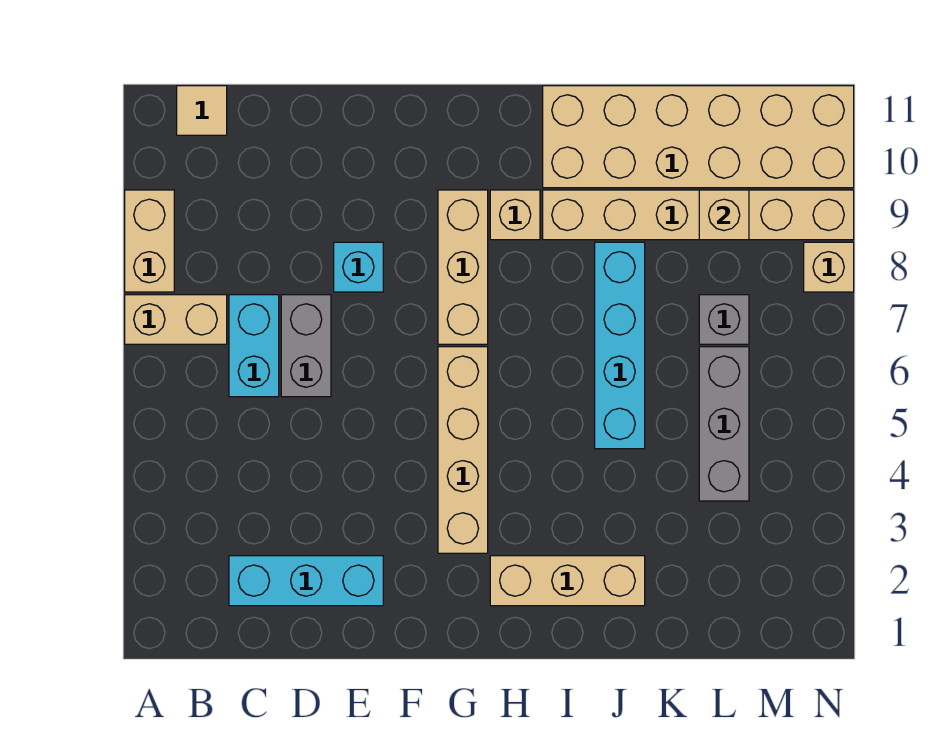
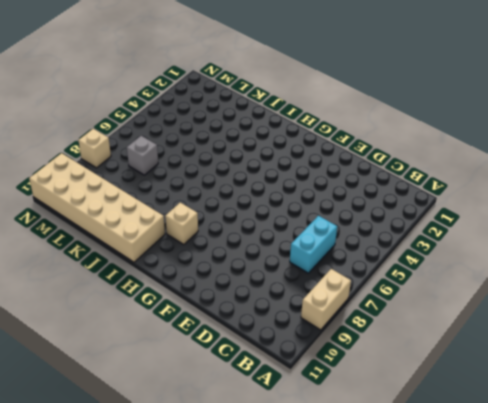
none -> tan brick A7:B7 level 1
none -> tan tile B11 level 1
none -> cyan brick C2:E2 level 1

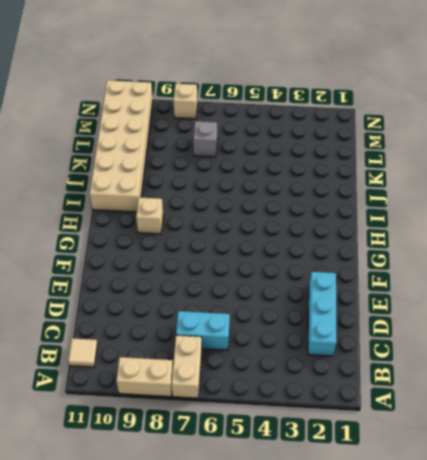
none -> grey brick D6:D7 level 1
none -> cyan brick E8 level 1
none -> tan brick G3:G6 level 1

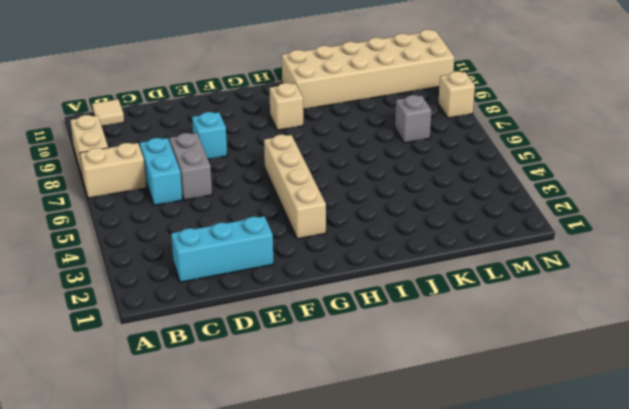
none -> tan brick G7:G9 level 1
none -> tan brick H2:J2 level 1
none -> tan brick I9:N9 level 1

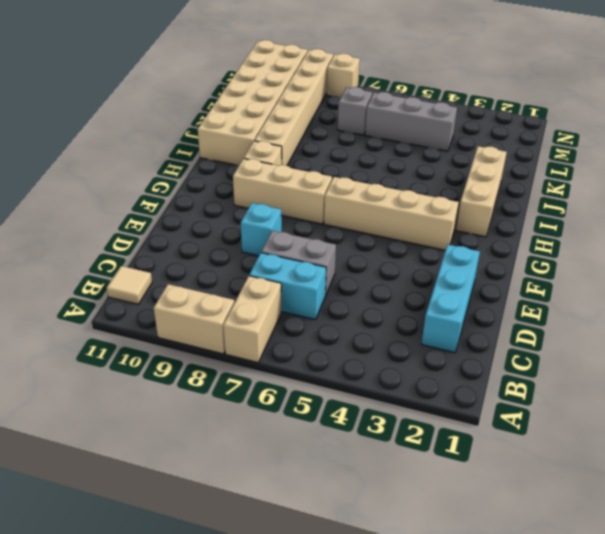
none -> cyan brick J5:J8 level 1
none -> tan brick L9 level 2

